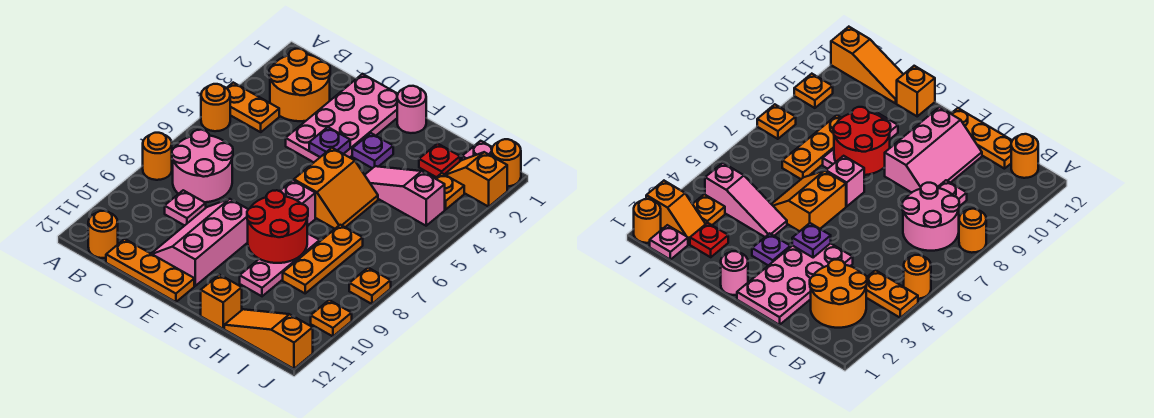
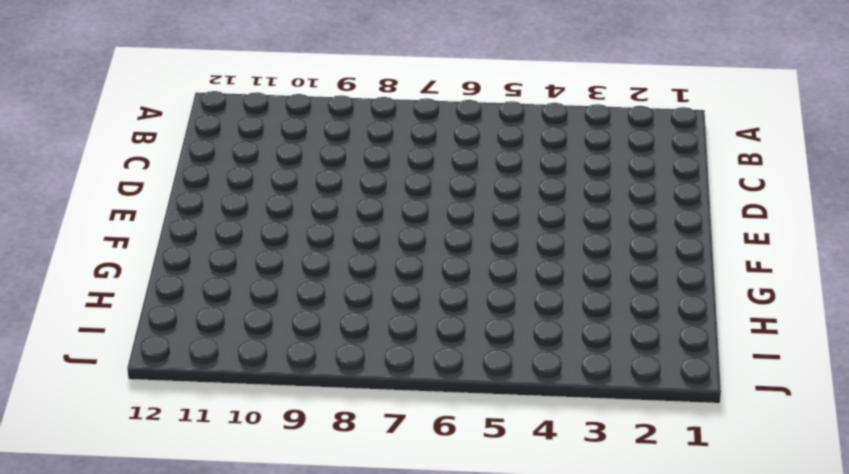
none -> orange plate A4:B4 level 1
none -> orange round brick A5 level 1
none -> orange round brick A8 level 1

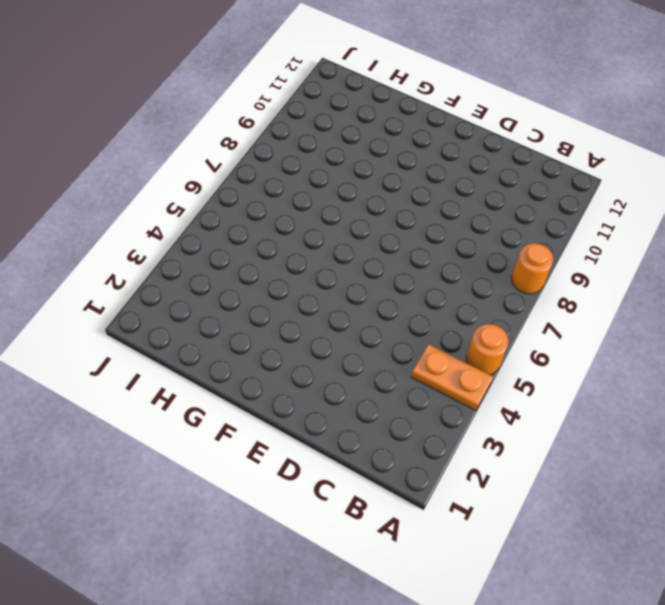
none -> orange round brick B2:C3 level 1
none -> pink round brick B7:C8 level 1
none -> orange round brick B12 level 1

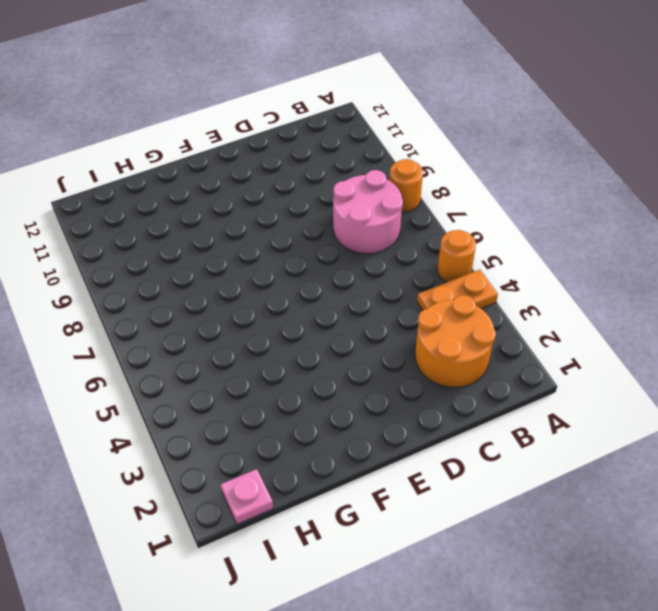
none -> orange round brick B12 level 1
none -> pink plate C9 level 1
none -> orange plate C12:E12 level 1

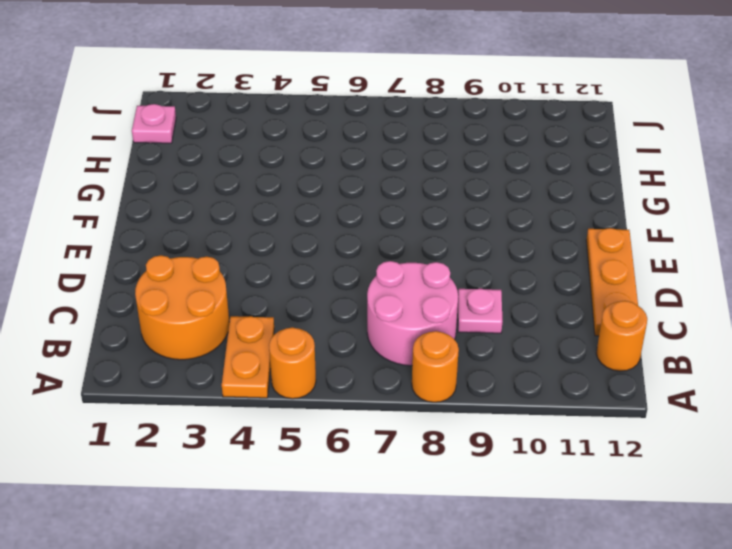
none -> pink plate D1:E4 level 1
none -> pink slope D9:E11 level 1 top E
none -> pink round brick F1 level 1

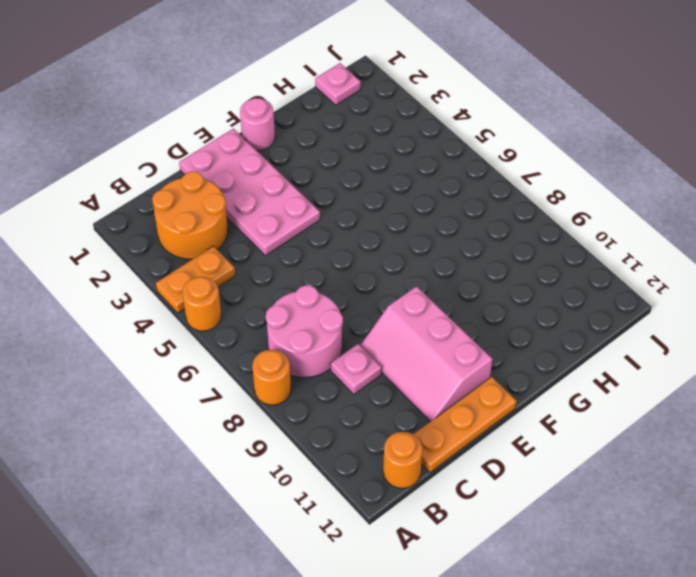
none -> purple plate F3 level 1
none -> orange slope F5:G6 level 1 top F
none -> pink brick F7 level 1

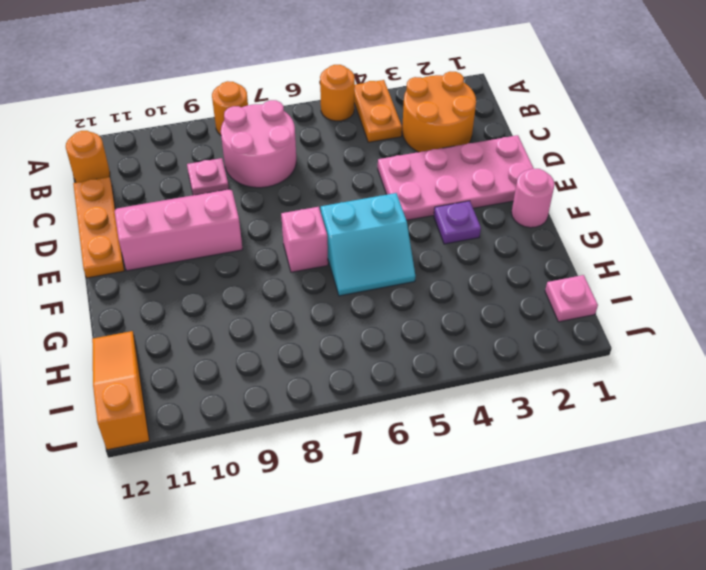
cyan slope F5:G6 level 1 top F -> orange slope F5:G6 level 1 top F
none -> pink slope G4:I4 level 1 top I
none -> pink plate G8:G10 level 1
none -> orange brick G12 level 1

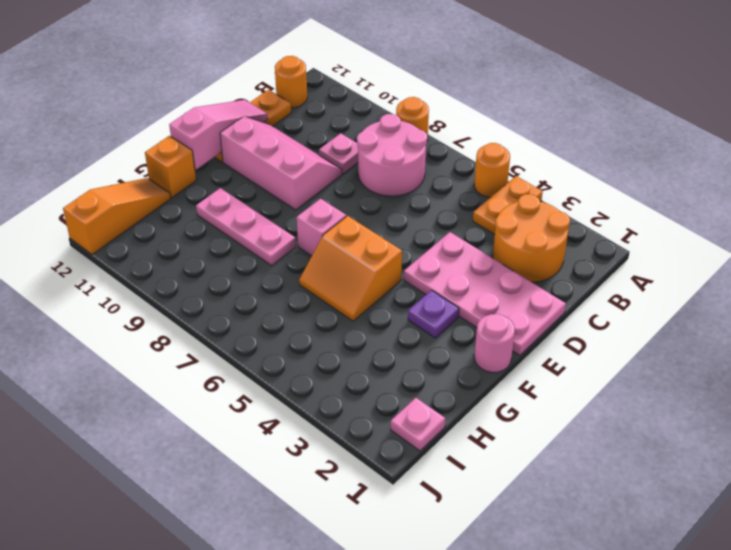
pink slope D12:F12 level 2 top F -> pink slope G4:I4 level 1 top I
none -> red plate H2 level 1
none -> orange plate H7:H9 level 1
none -> orange slope I2:J2 level 1 top J

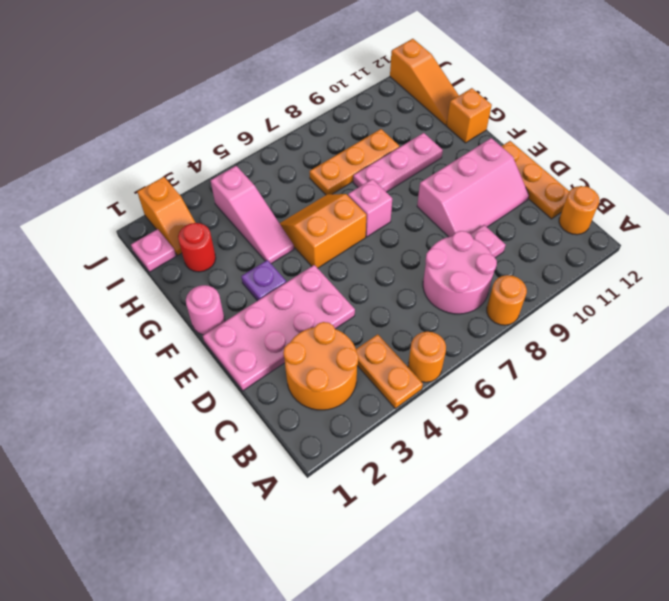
red round brick H2 level 1 -> red plate H2 level 1
none -> orange plate I3 level 1
none -> orange round brick J1 level 1
none -> orange plate J8 level 1

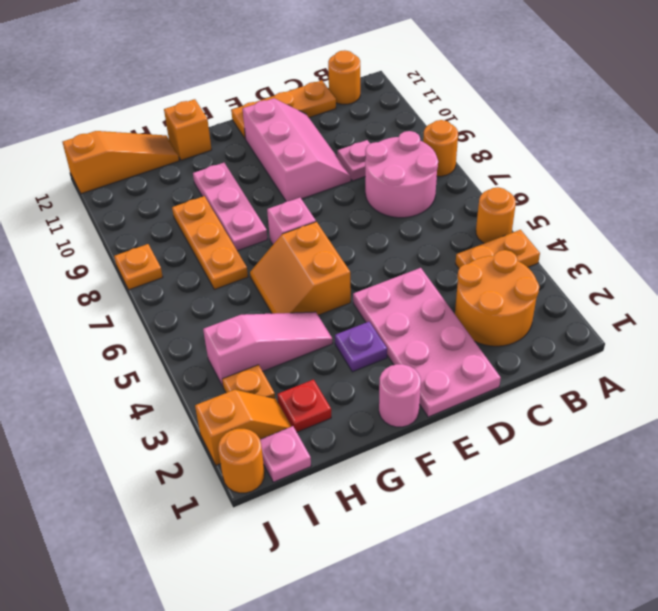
none -> orange plate J10 level 1
none -> purple plate E4 level 2
none -> red round brick F8:G9 level 2

